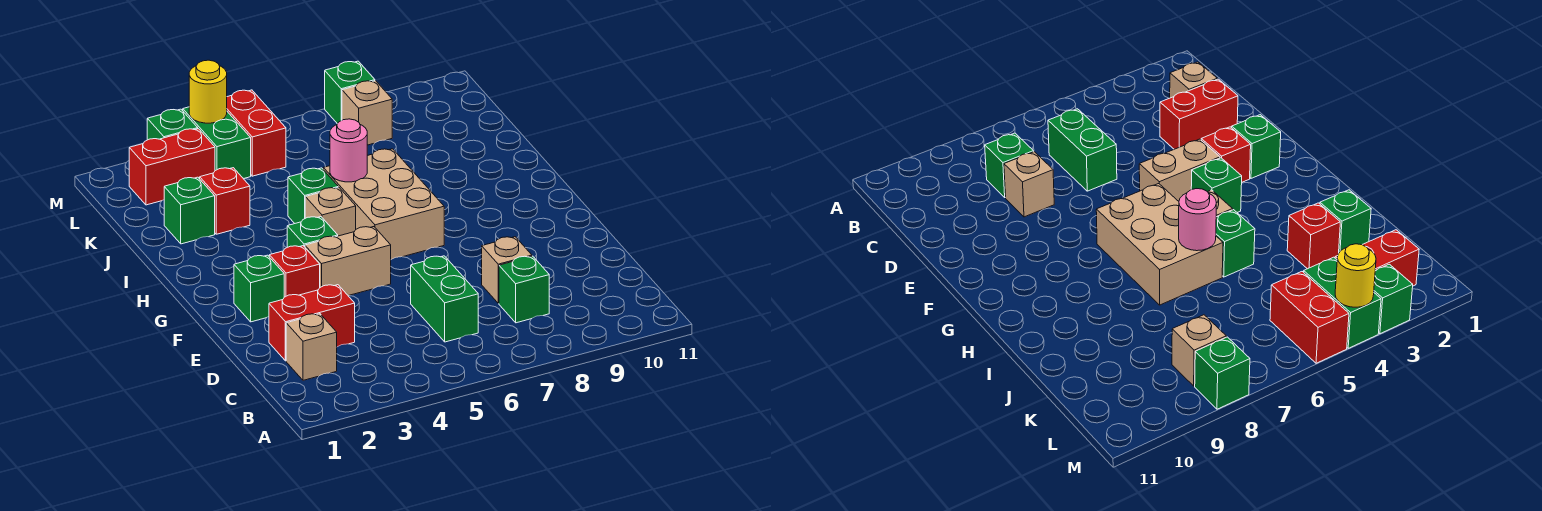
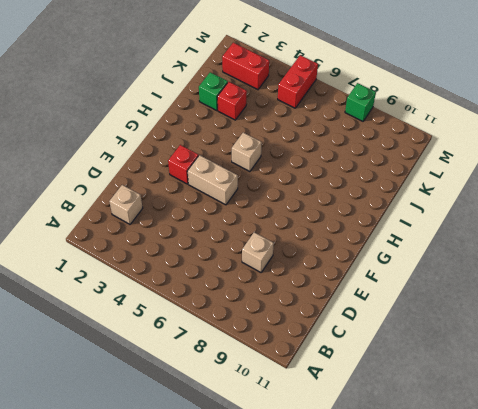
none -> green brick C6:D6 level 1
none -> green brick C8 level 1
none -> red brick D2:D3 level 1

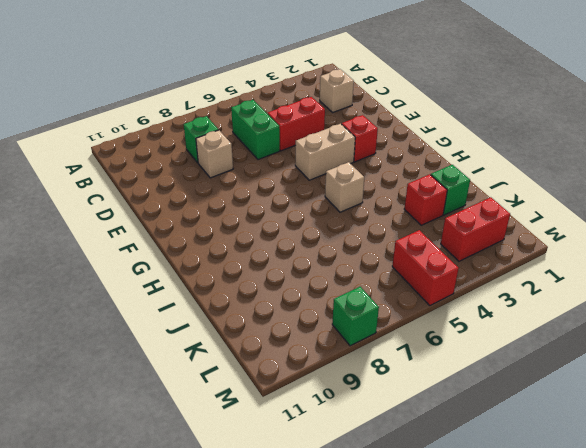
red brick D4:D5 level 1 -> red brick D2:D3 level 1
none -> green brick F2 level 1
none -> green brick G4 level 1
none -> tan brick G6:I7 level 1

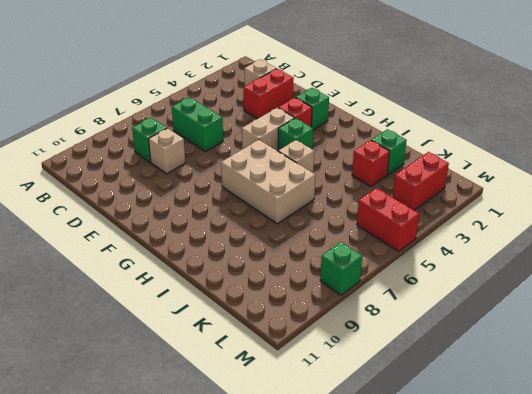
none -> green brick I5 level 1
none -> green brick L4:M4 level 1
none -> tan brick L8 level 1

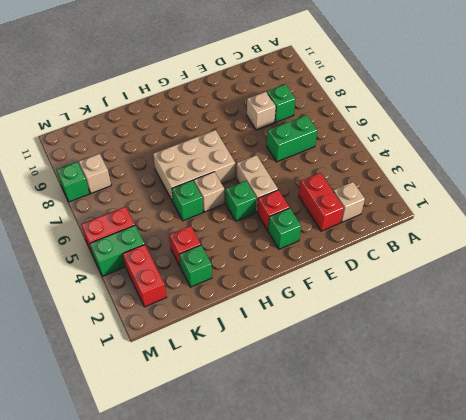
none -> green brick M3 level 1
none -> pink round brick I6 level 2
none -> yellow round brick M4 level 2

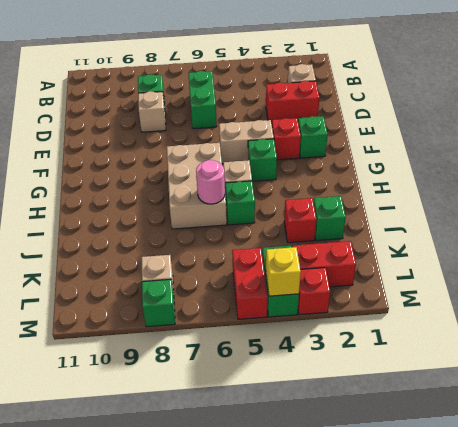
red brick M3 level 1 -> green brick M3 level 1
yellow brick M4 level 2 -> yellow round brick M4 level 2

